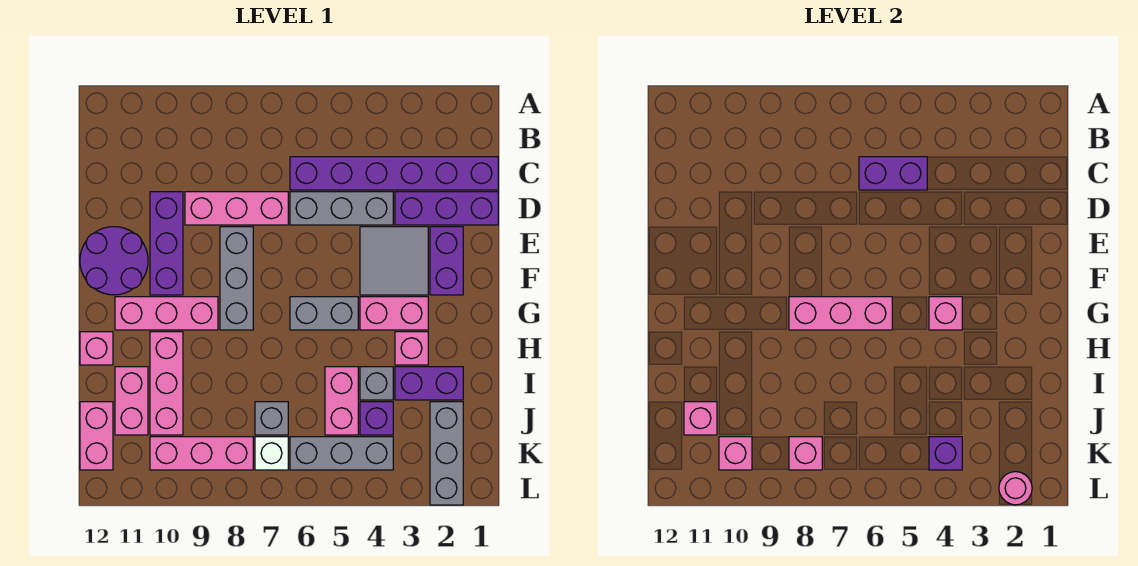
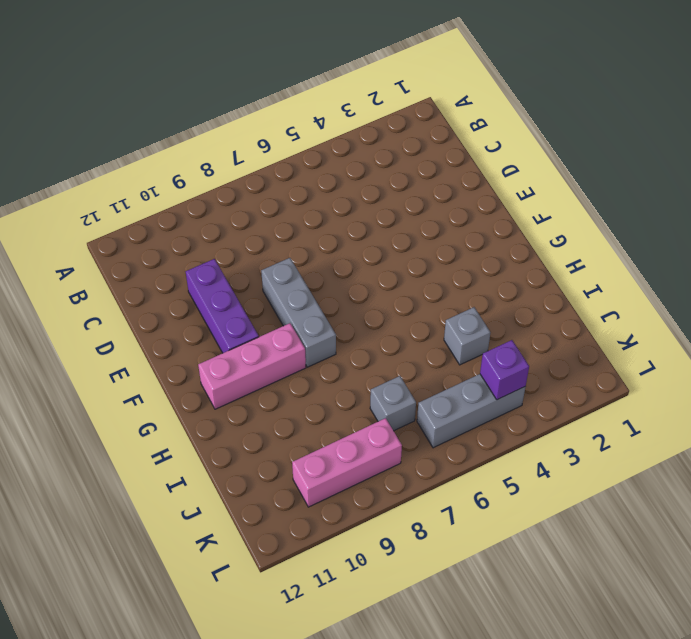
none -> purple brick C1:C6 level 1
none -> purple brick D1:D3 level 1
none -> grey brick D4:D6 level 1
none -> pink brick D7:D9 level 1

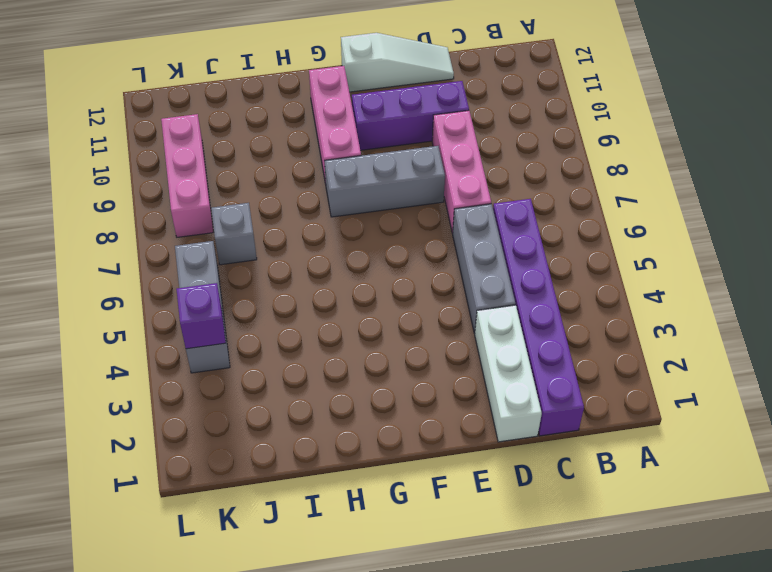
white brick D1:D3 level 1 -> purple brick D1:D3 level 1
white slope D12:F12 level 1 top F -> purple round brick E11:F12 level 1
none -> purple brick E2:F2 level 1
none -> grey tile E3:F4 level 1
none -> pink brick G3:G4 level 1
none -> grey brick G5:G6 level 1

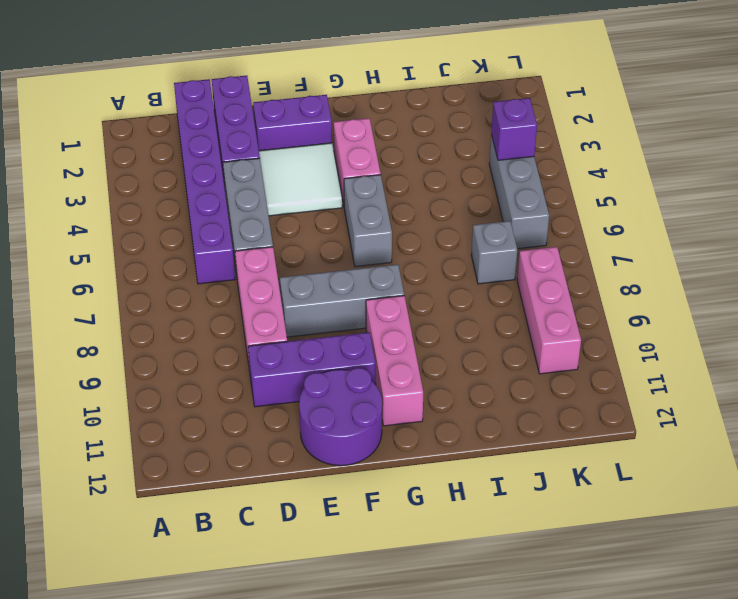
white tile E3:F4 level 1 -> grey tile E3:F4 level 1
none -> pink brick H3 level 1
none -> pink brick H10:J10 level 1
none -> pink brick H12 level 1
none -> purple brick I2:I3 level 1

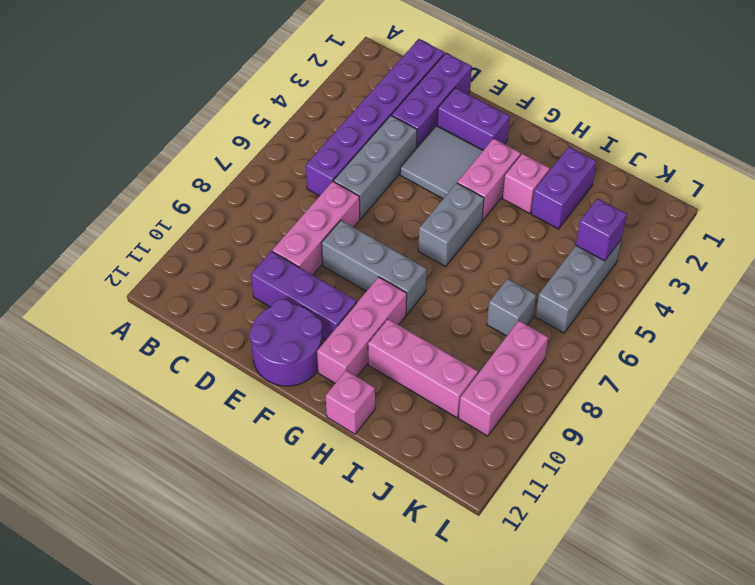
none -> grey brick I4 level 1
none -> pink brick I5:J5 level 1
none -> pink brick I11:J11 level 1
none -> grey brick J2:L2 level 1

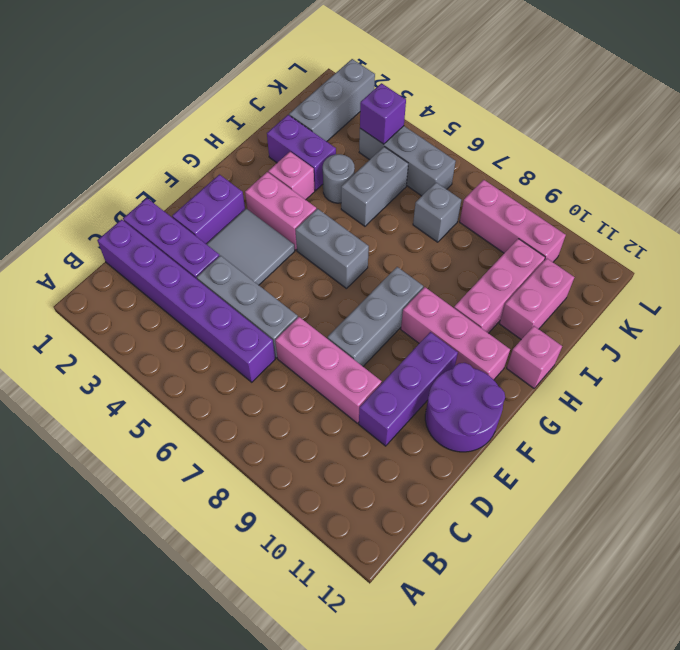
grey round brick I4 level 1 -> grey brick I4 level 1
grey brick I5:J5 level 1 -> pink brick I5:J5 level 1
none -> purple brick J4 level 1
none -> pink brick J12:K12 level 1
none -> white brick K7 level 1
none -> purple brick C5:C6 level 2

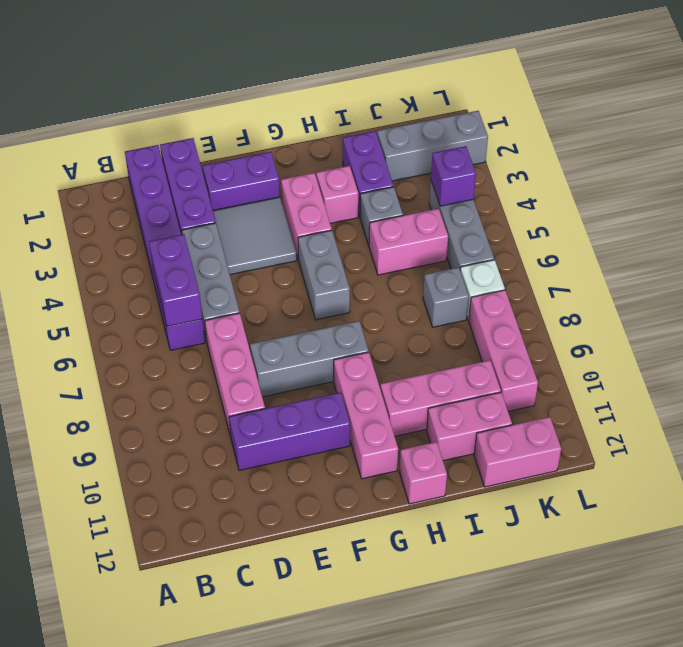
none -> purple round brick E11:F12 level 1
none -> purple brick J4 level 1
none -> pink brick G4 level 2
none -> pink brick G6:G8 level 2

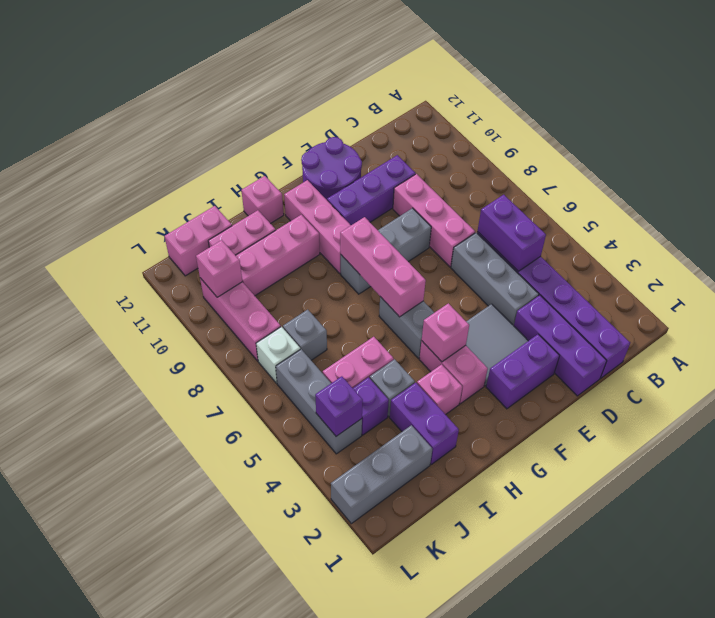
none -> pink brick J11 level 2
none -> pink brick K8 level 2
none -> pink round brick L2 level 2

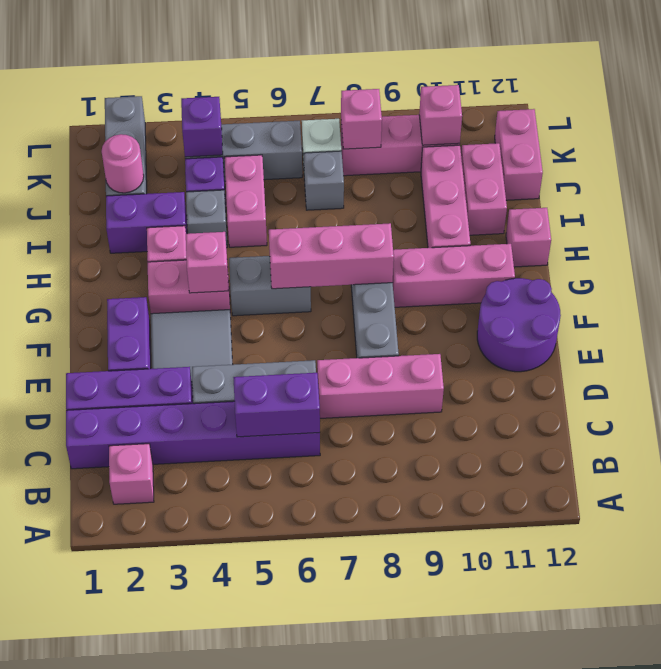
pink brick B2 level 1 -> pink brick J11 level 2
pink round brick J2 level 2 -> pink round brick L2 level 2
none -> purple brick D10:F10 level 1

